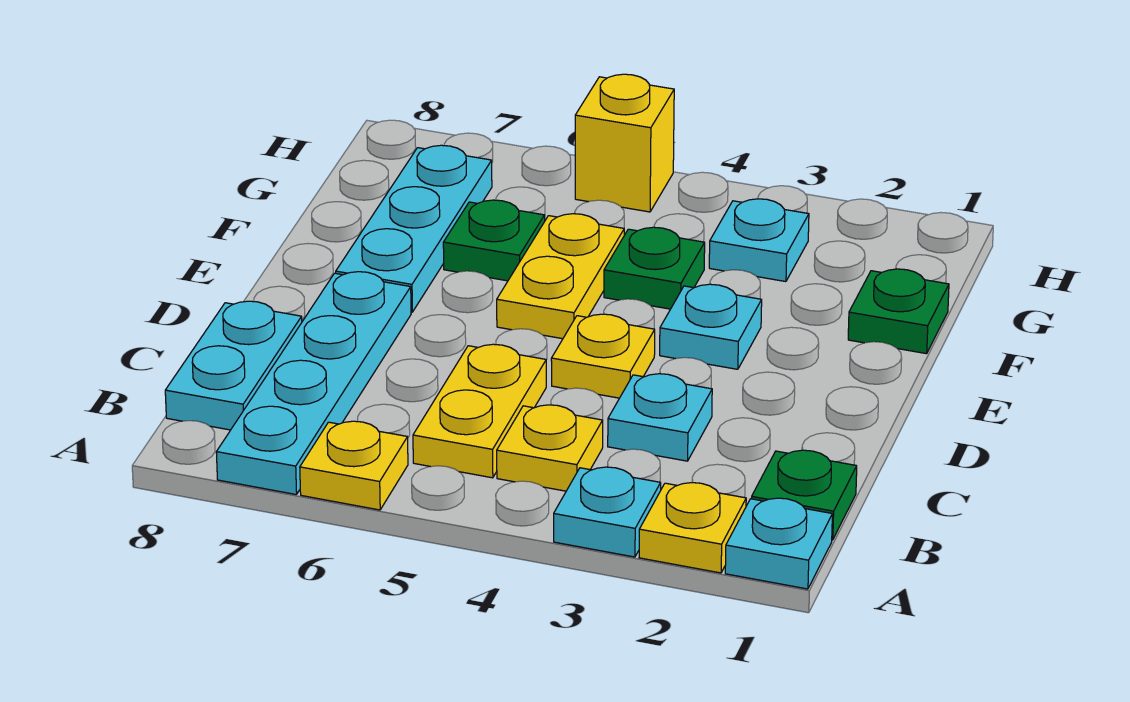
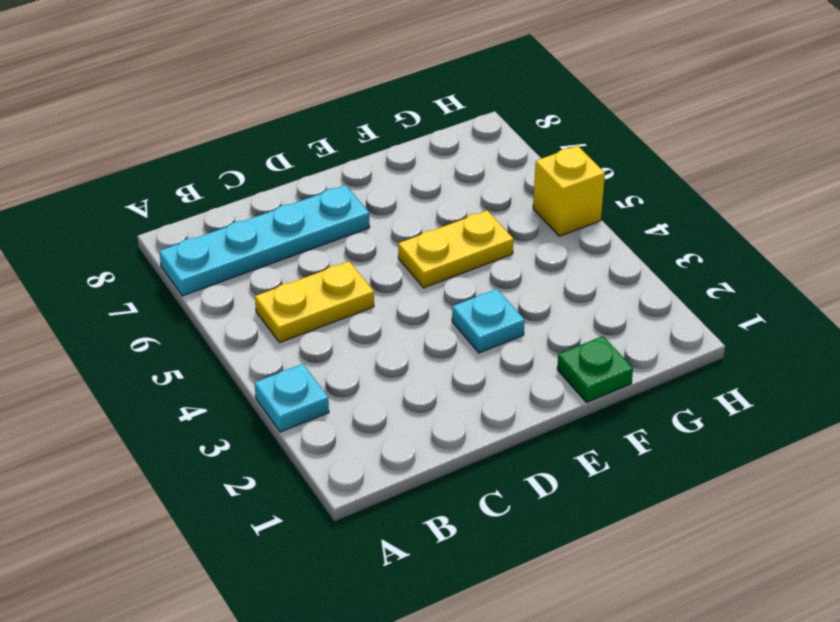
none -> cyan plate A1 level 1
none -> yellow plate A2 level 1
none -> yellow plate A6 level 1

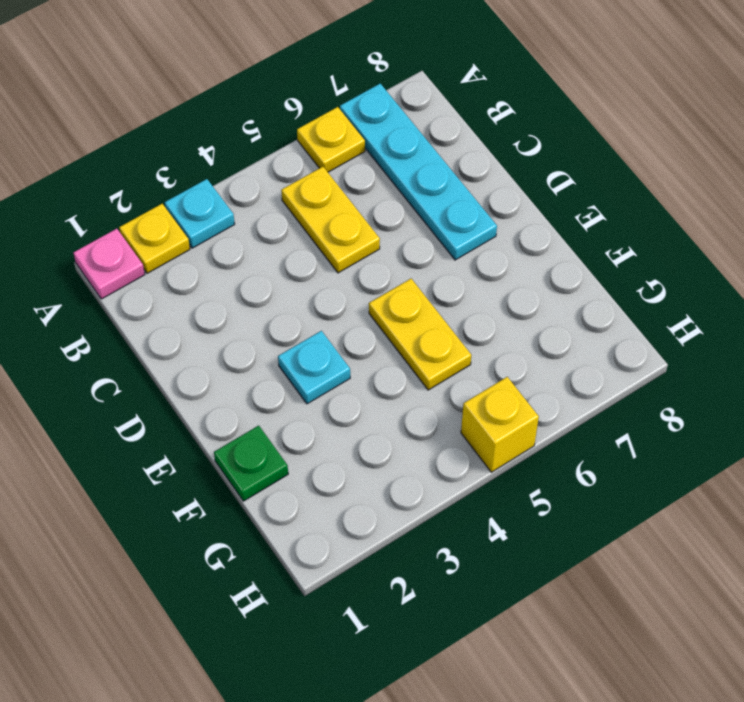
pink plate A1 level 1 -> cyan plate A1 level 1
none -> green plate B1 level 1
none -> yellow plate B4 level 1
none -> cyan plate B8:C8 level 1

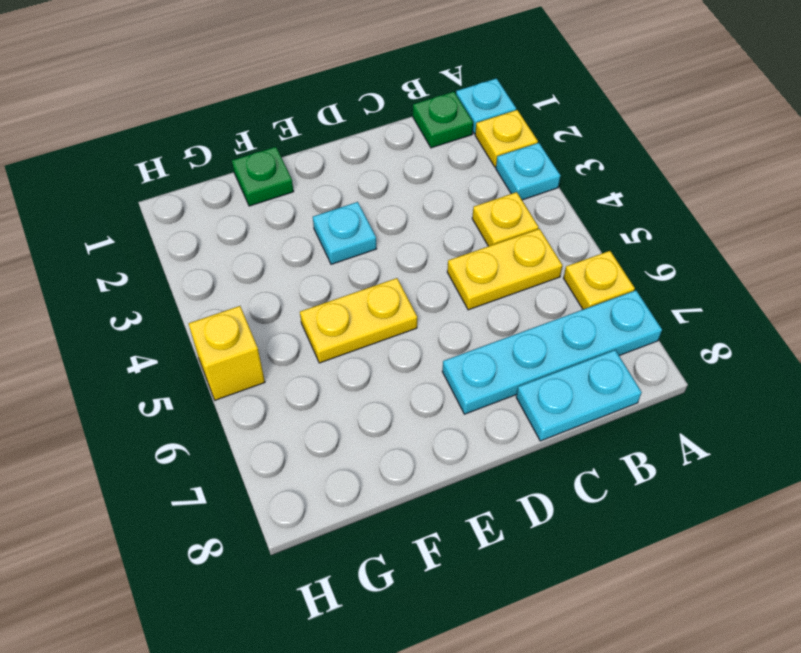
none -> cyan plate C3 level 1
none -> yellow plate D4 level 1
none -> cyan plate E7:G7 level 1

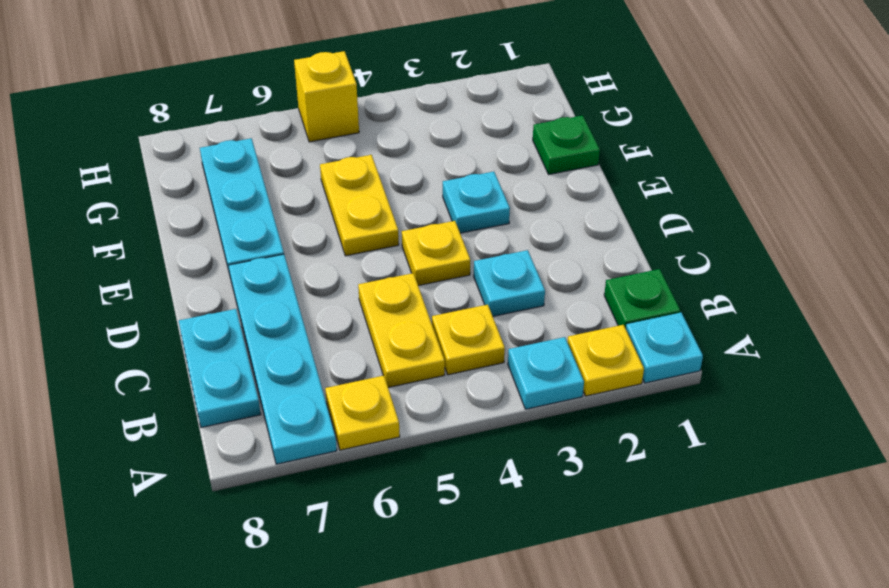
none -> green plate F4 level 1
none -> green plate F6 level 1
none -> cyan plate G3 level 1

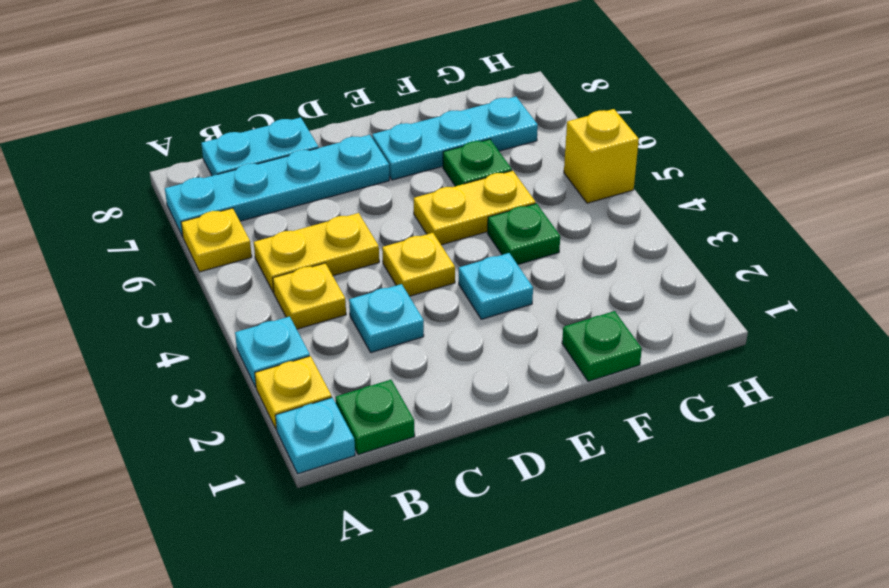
none -> cyan plate G3 level 1

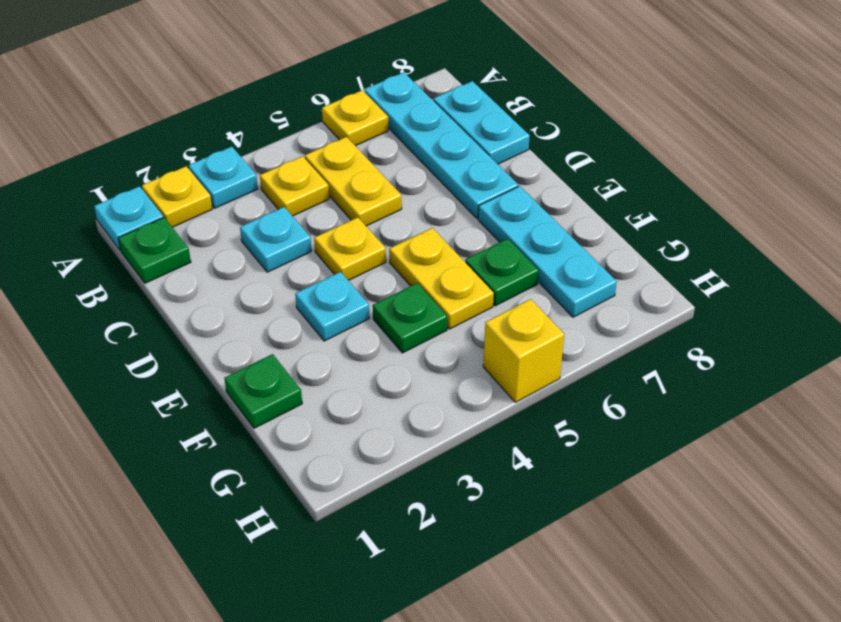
none -> cyan plate G3 level 1

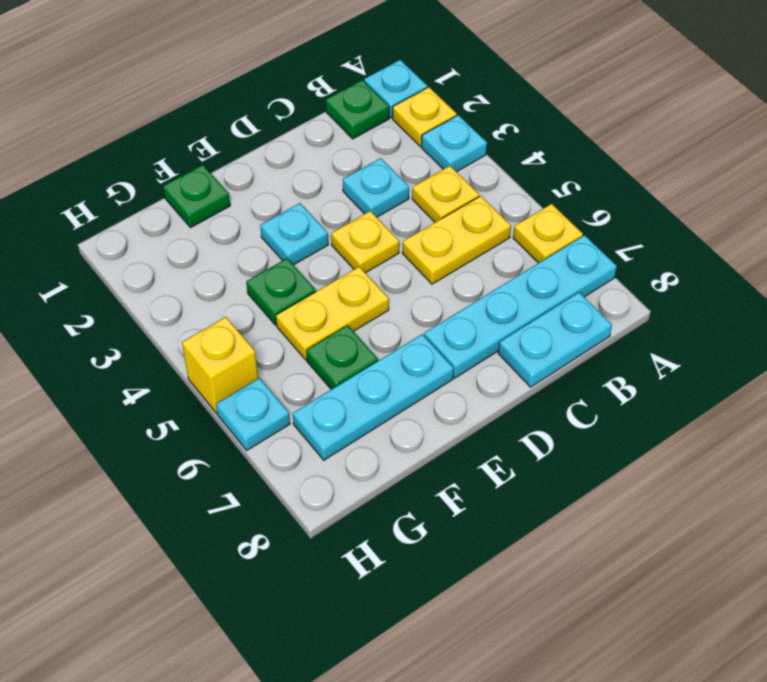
cyan plate H6 level 1 -> cyan plate G3 level 1

